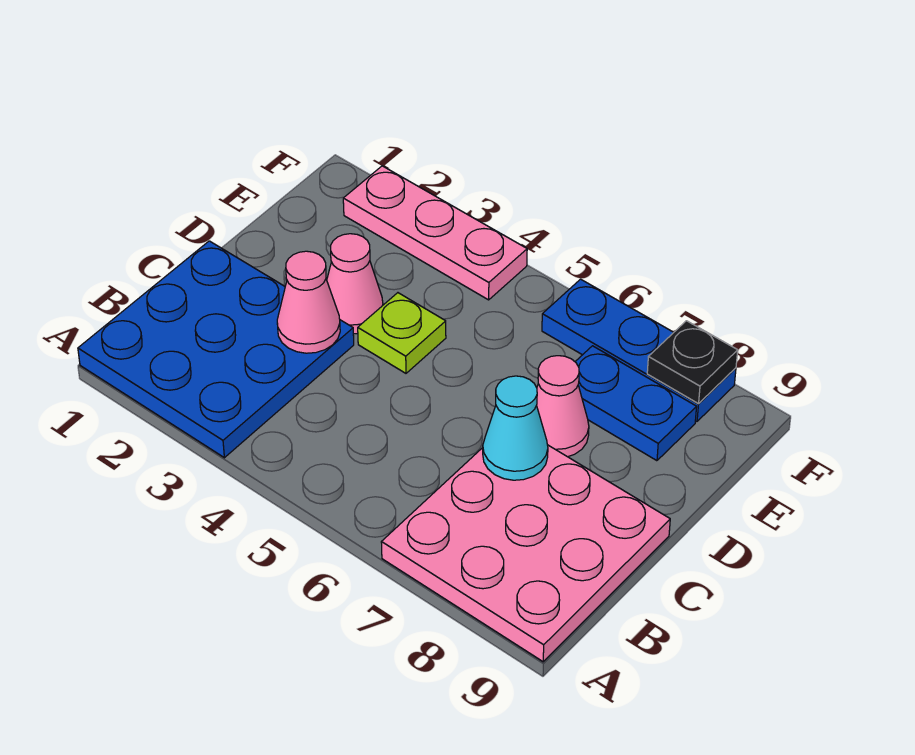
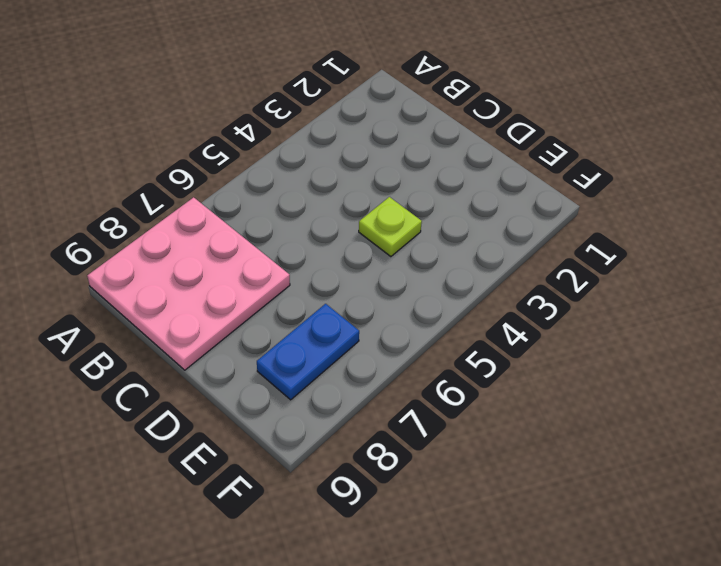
none -> blue plate A1:C3 level 1
none -> pink cone D3 level 1

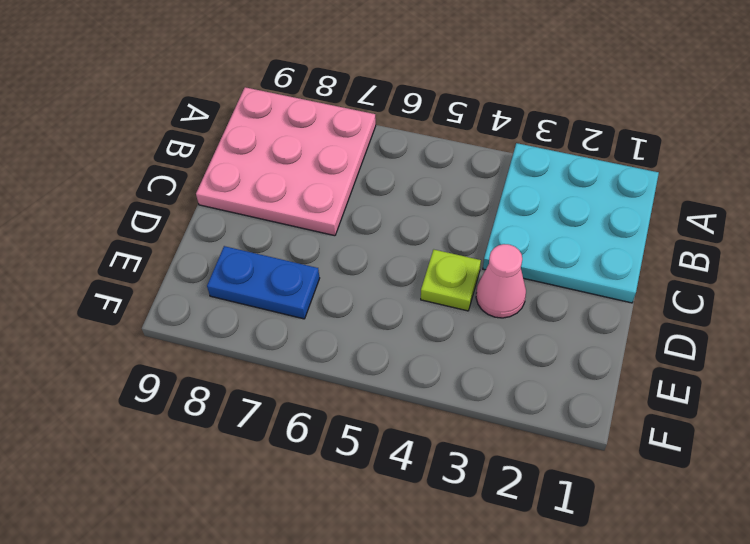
cyan plate A1:C3 level 1 -> blue plate A1:C3 level 1
none -> pink cone D7 level 1
none -> pink plate F2:F4 level 1

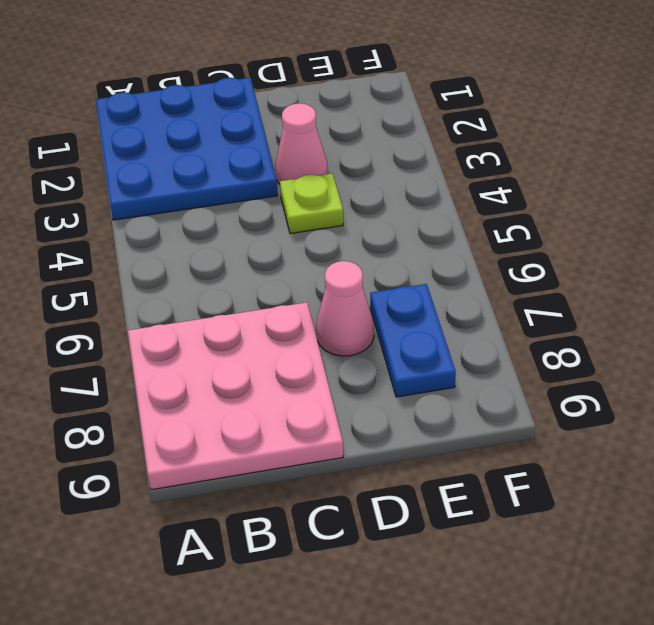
none -> pink plate F2:F4 level 1
none -> blue plate F6:F8 level 1

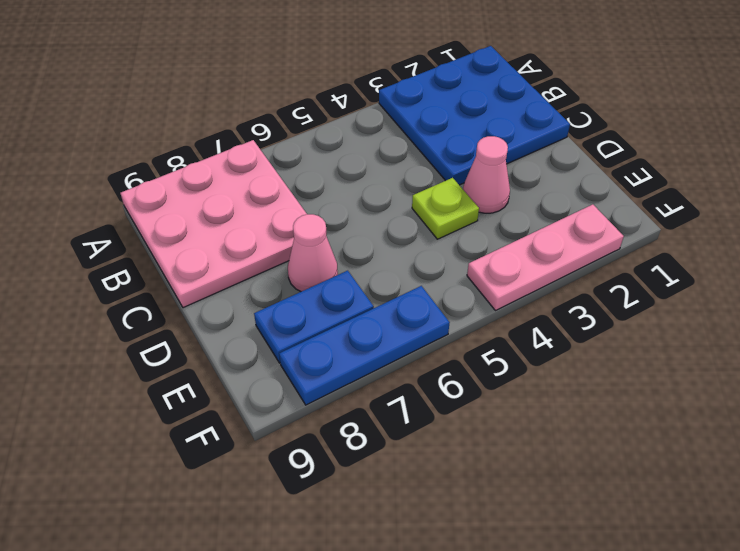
none -> pink cone C3 level 2
none -> cyan cone C7 level 2

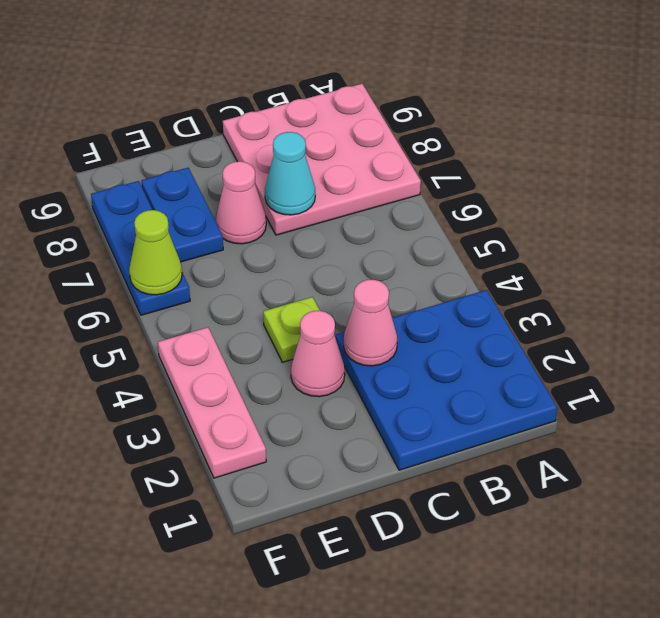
lime cone F6 level 2 -> none
none -> black plate F8 level 2

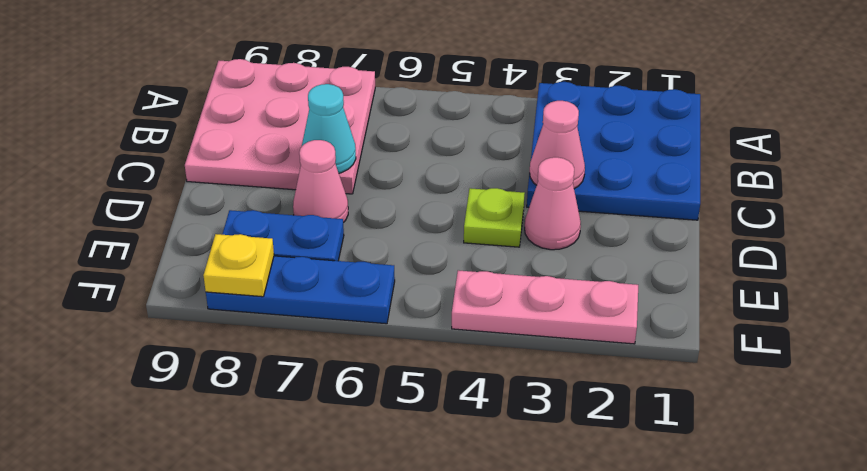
yellow plate F8 level 2 -> black plate F8 level 2

